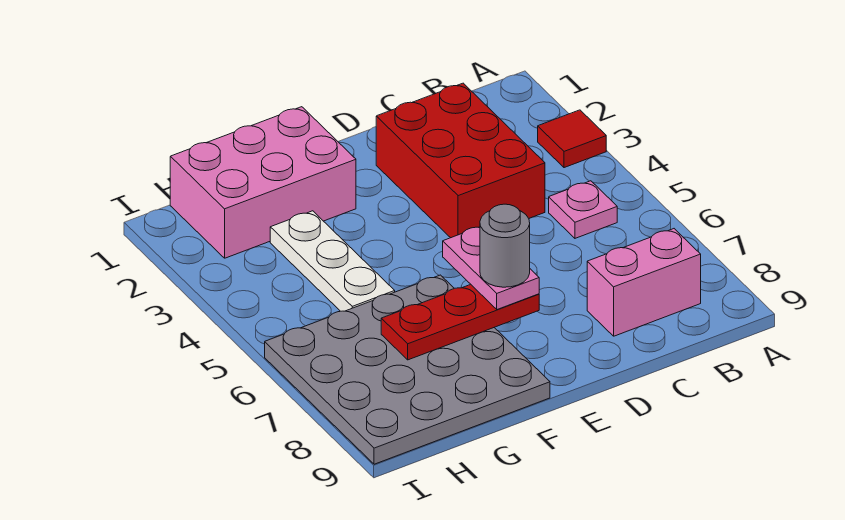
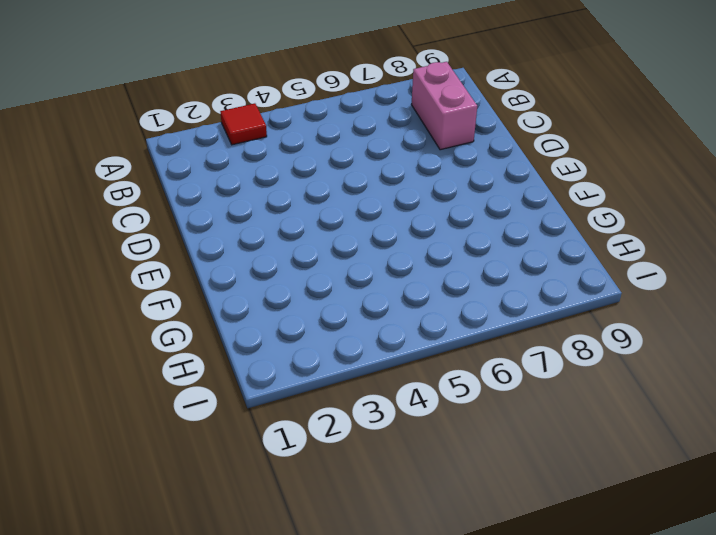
none -> pink plate B5 level 1
none -> red brick C2:D4 level 1

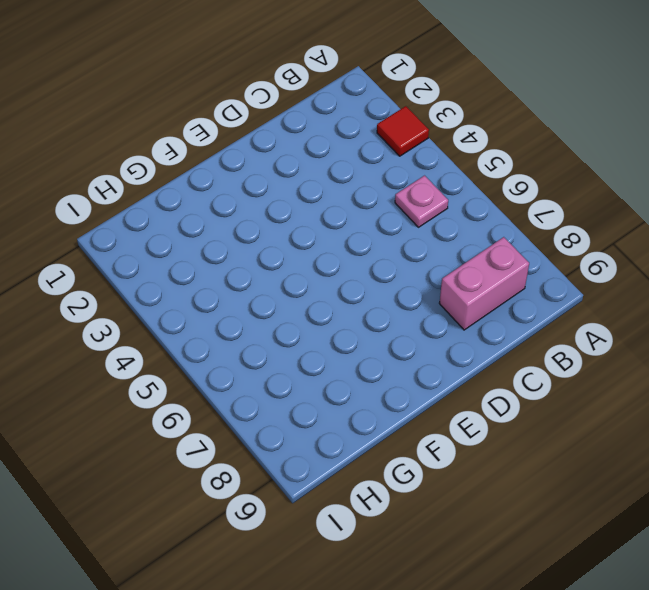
none -> red brick C2:D4 level 1
none -> pink brick F1:H2 level 1

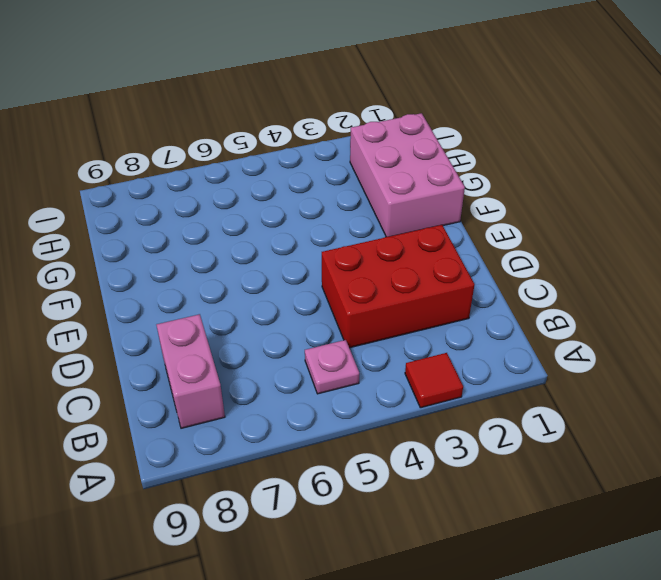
none -> grey plate F6:I9 level 1
none -> white plate G3:G5 level 1

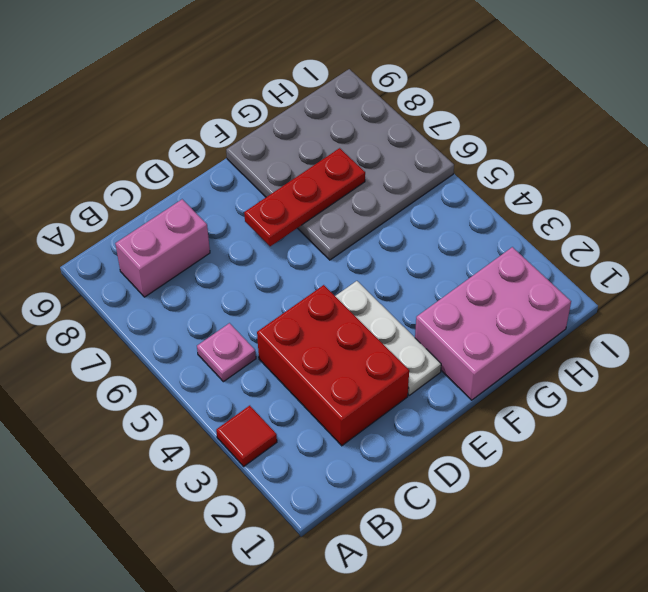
white plate E2:E4 level 1 -> white plate G3:G5 level 1
none -> pink plate E6:E7 level 3
none -> grey round brick E7 level 4

